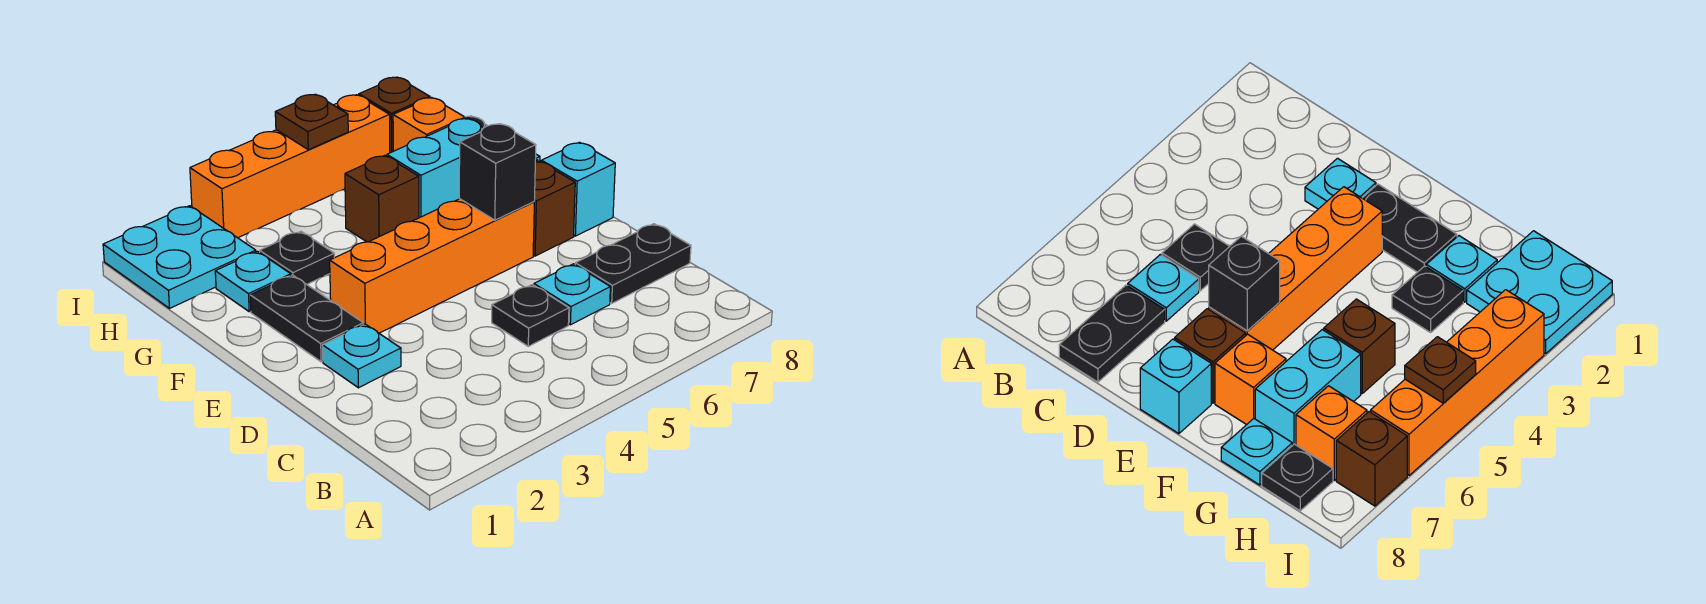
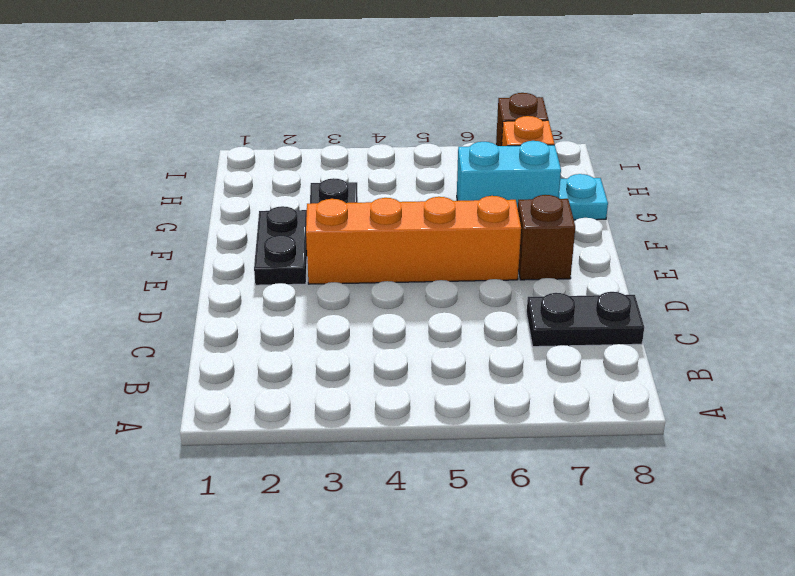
none -> black plate C5 level 1
none -> cyan plate C6 level 1
none -> cyan plate D2 level 1

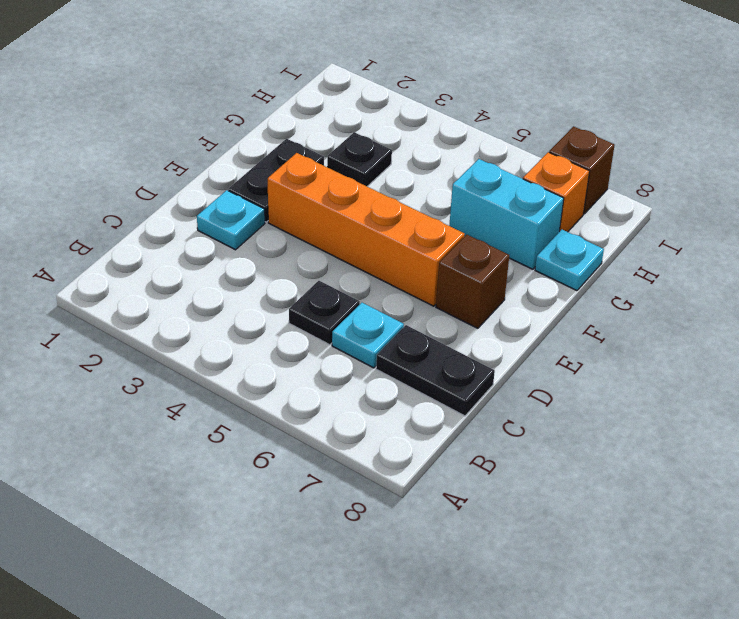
none -> cyan brick E8 level 1
none -> orange brick F7 level 1
none -> cyan plate G2 level 1

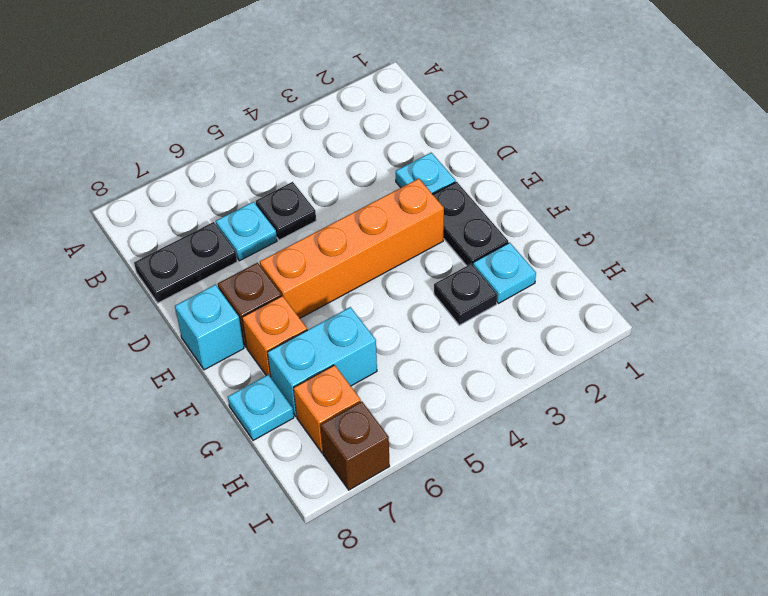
none -> brown brick G5 level 1
none -> cyan plate H1:I2 level 1
none -> black plate H8 level 1

